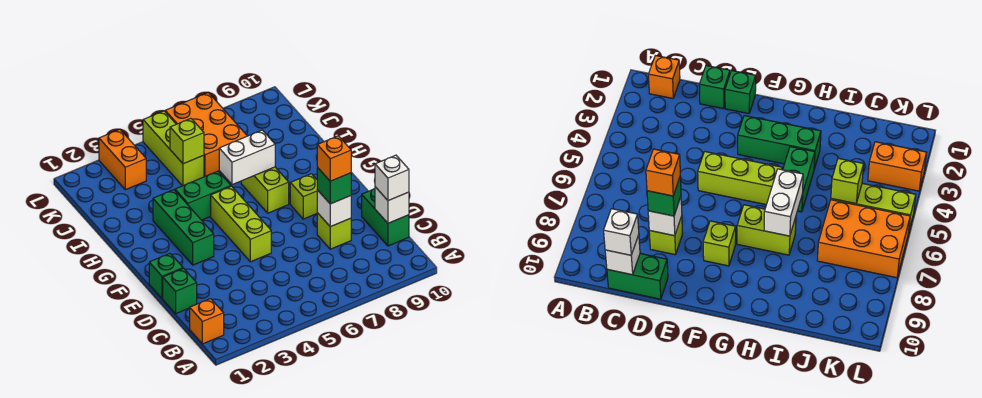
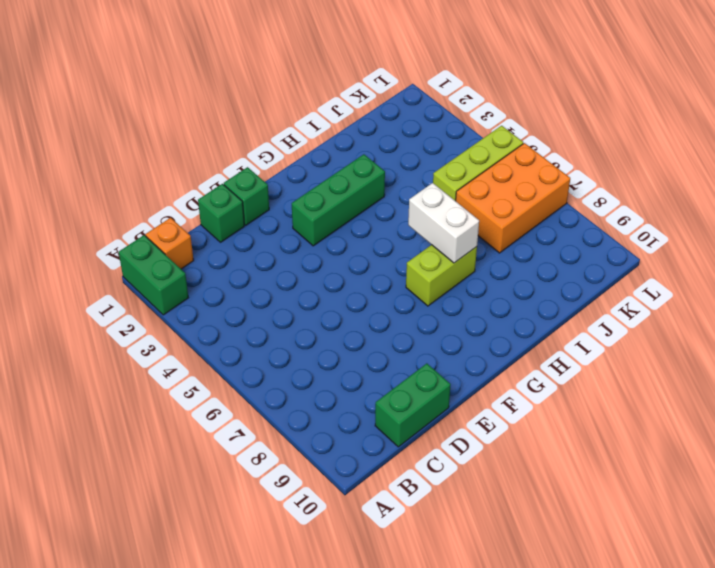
green brick A1:A2 level 1 -> green brick H4:H5 level 1
none -> lime brick D8 level 1
none -> lime brick E5:G5 level 1
none -> lime brick F8 level 1

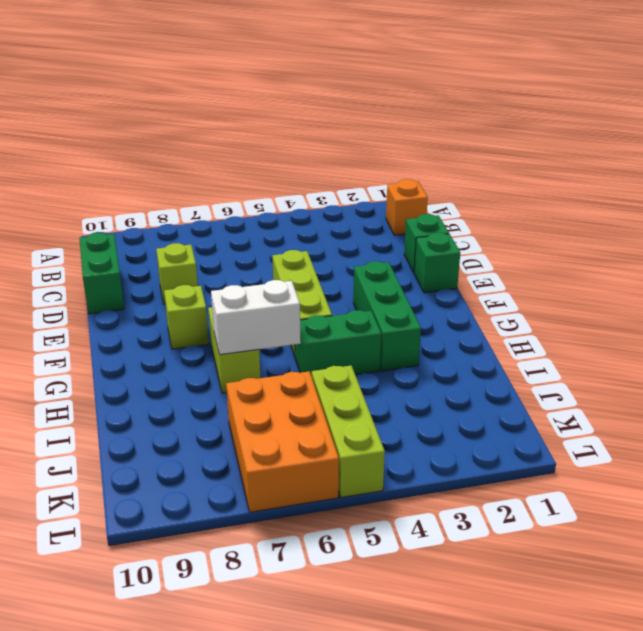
none -> orange brick K3:L3 level 1
none -> white brick C10 level 2
none -> white brick D8 level 2

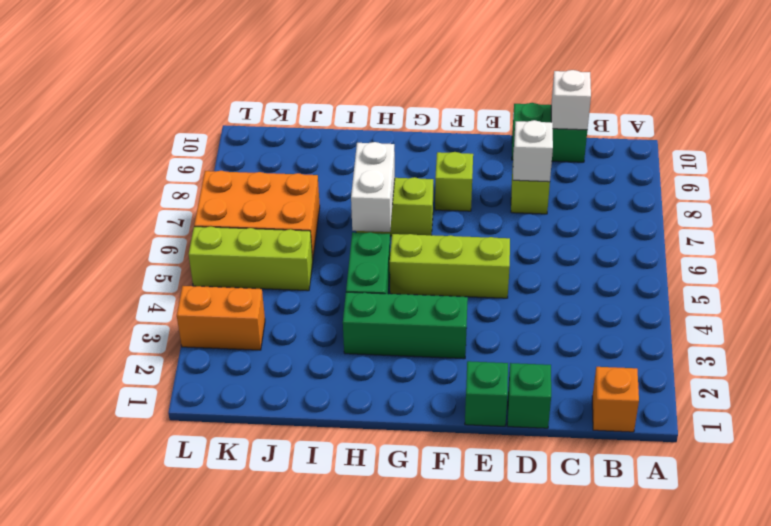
none -> lime brick J5 level 2
none -> white brick C10 level 3
none -> green brick D8 level 3

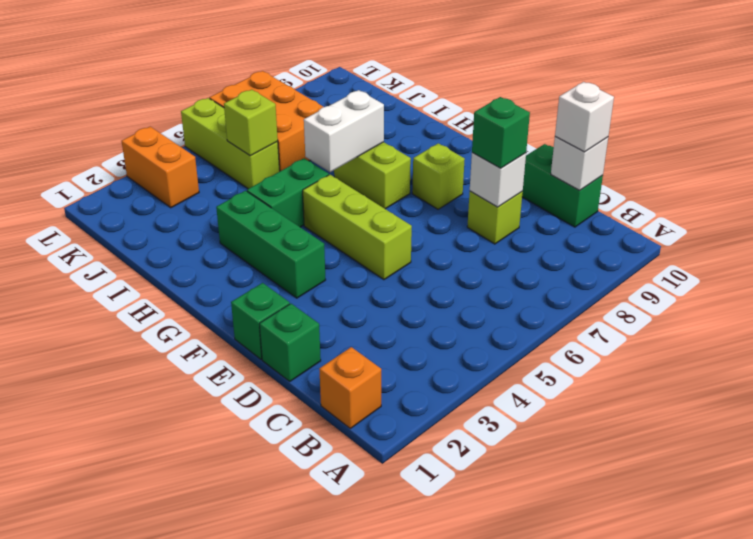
none -> orange brick D8 level 4

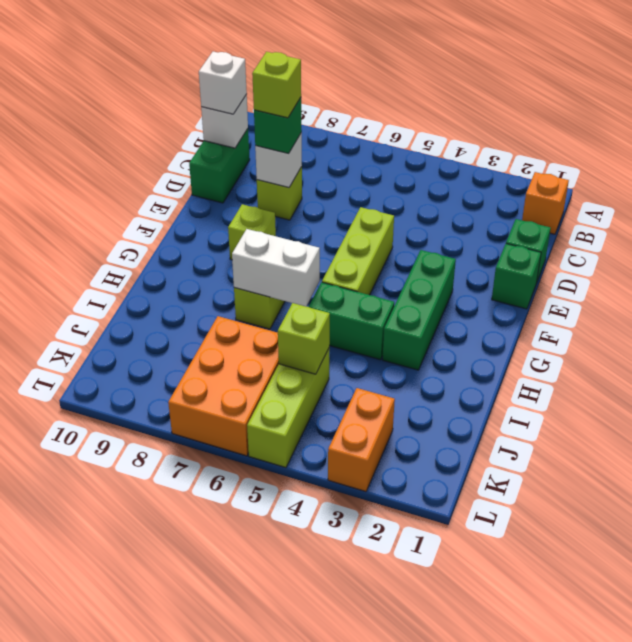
lime brick D8 level 4 -> orange brick D8 level 4

